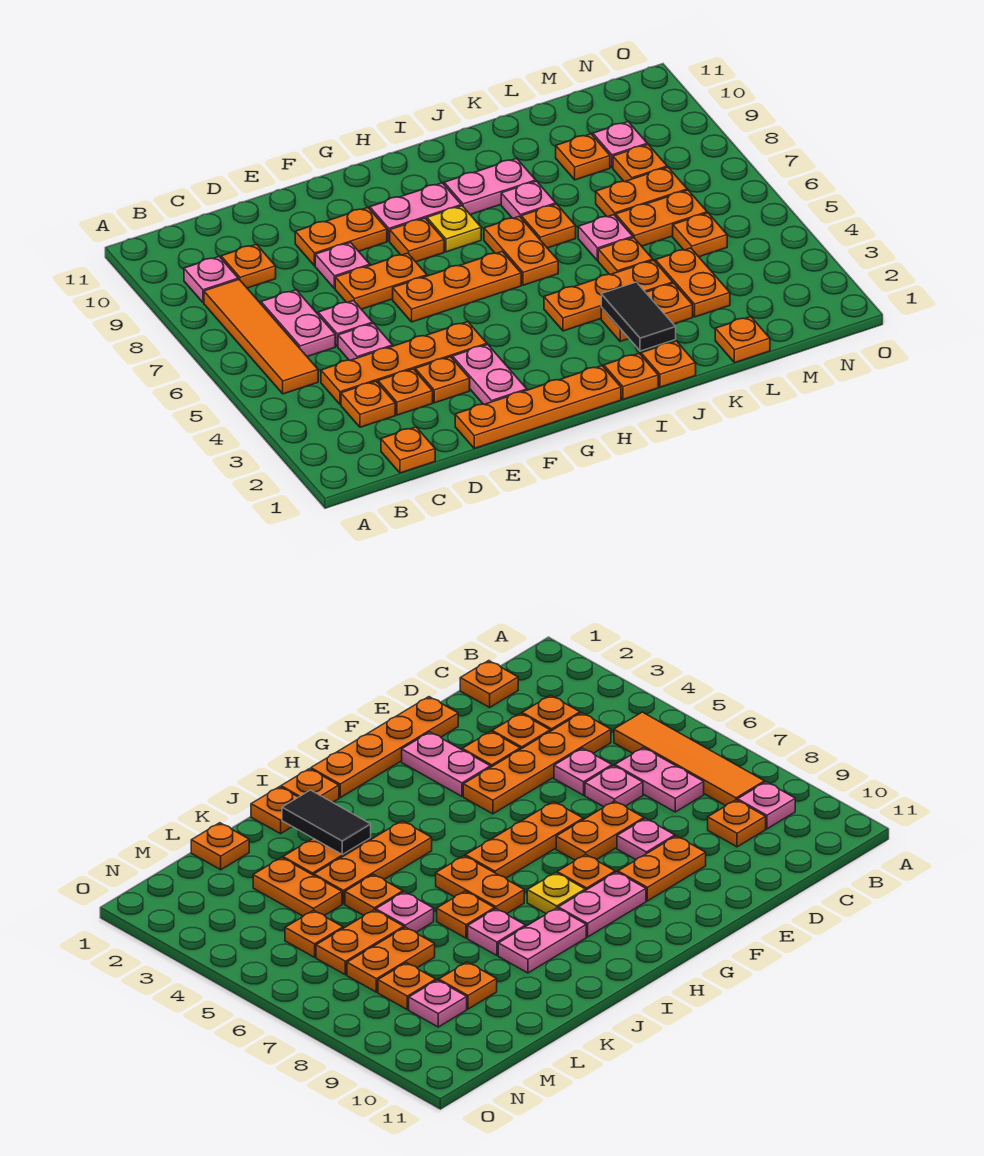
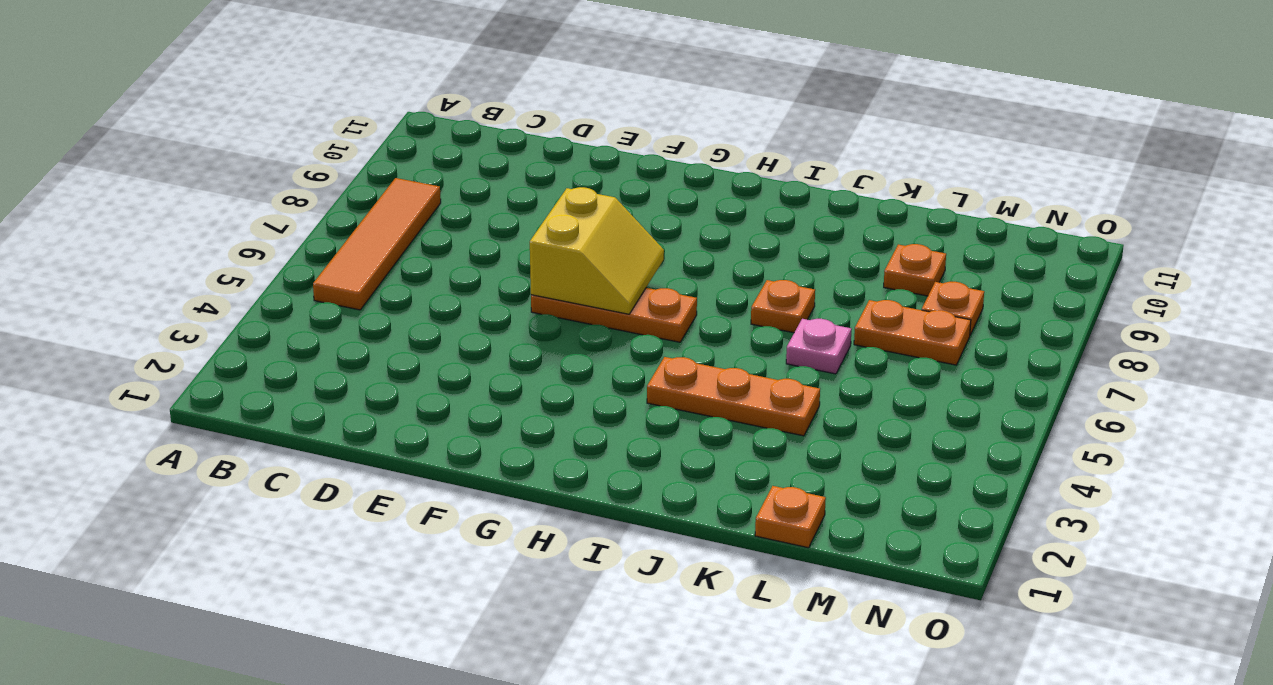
yellow slope F6:G7 level 2 top F -> none
none -> pink plate B9 level 1
none -> orange plate C1 level 1
none -> orange plate C3 level 1
none -> orange plate C4:F4 level 1

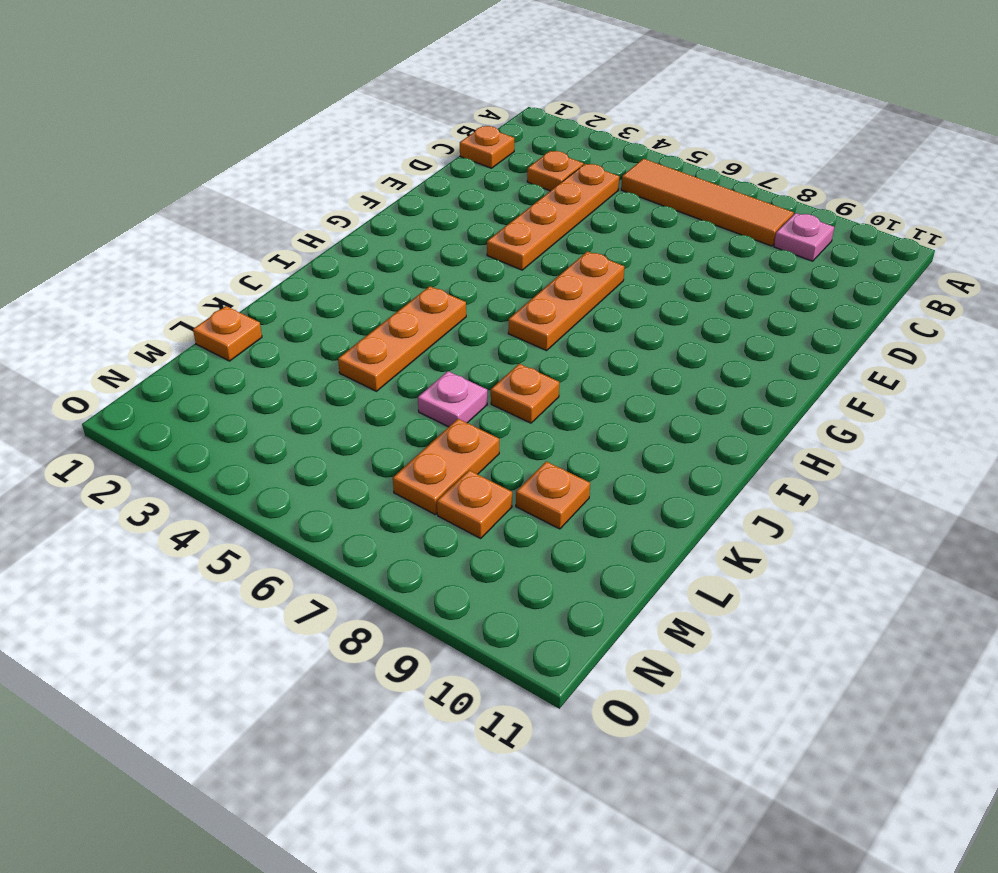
none -> pink plate C6:C7 level 1
none -> orange plate C9 level 1
none -> orange plate D3 level 1
none -> pink plate D5 level 1

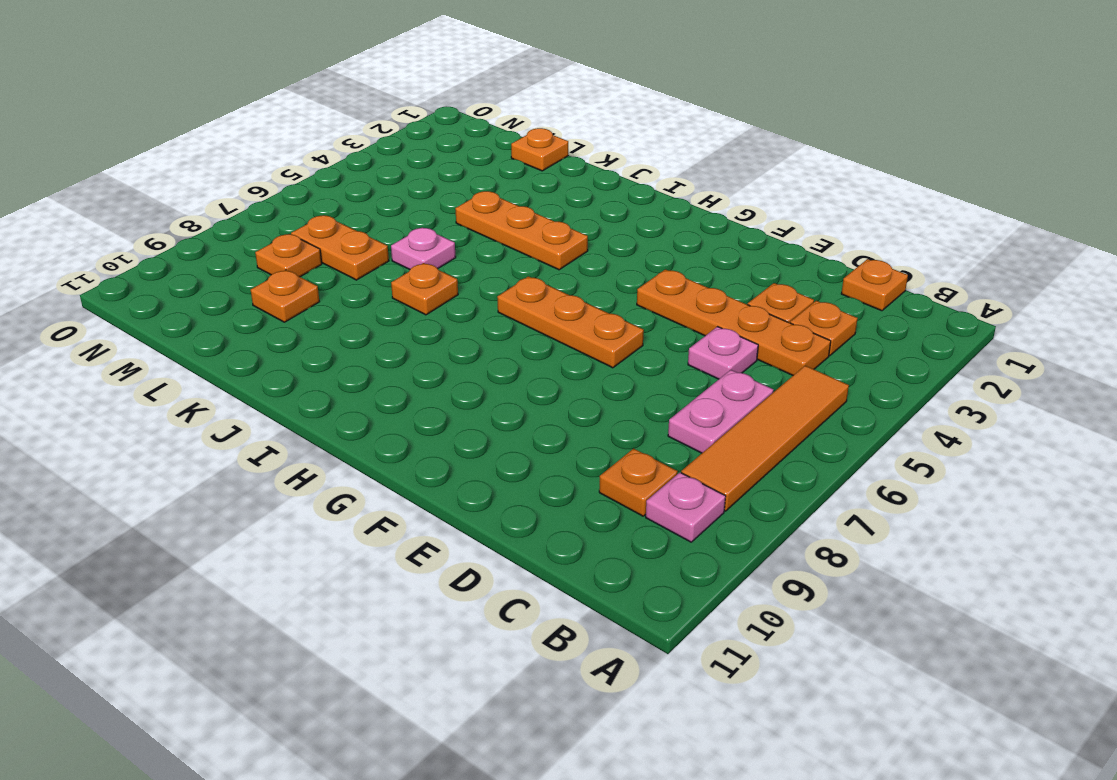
none -> pink plate D6 level 1
none -> orange plate E1:H1 level 1
none -> orange plate E3 level 1
none -> orange plate E7:F7 level 1

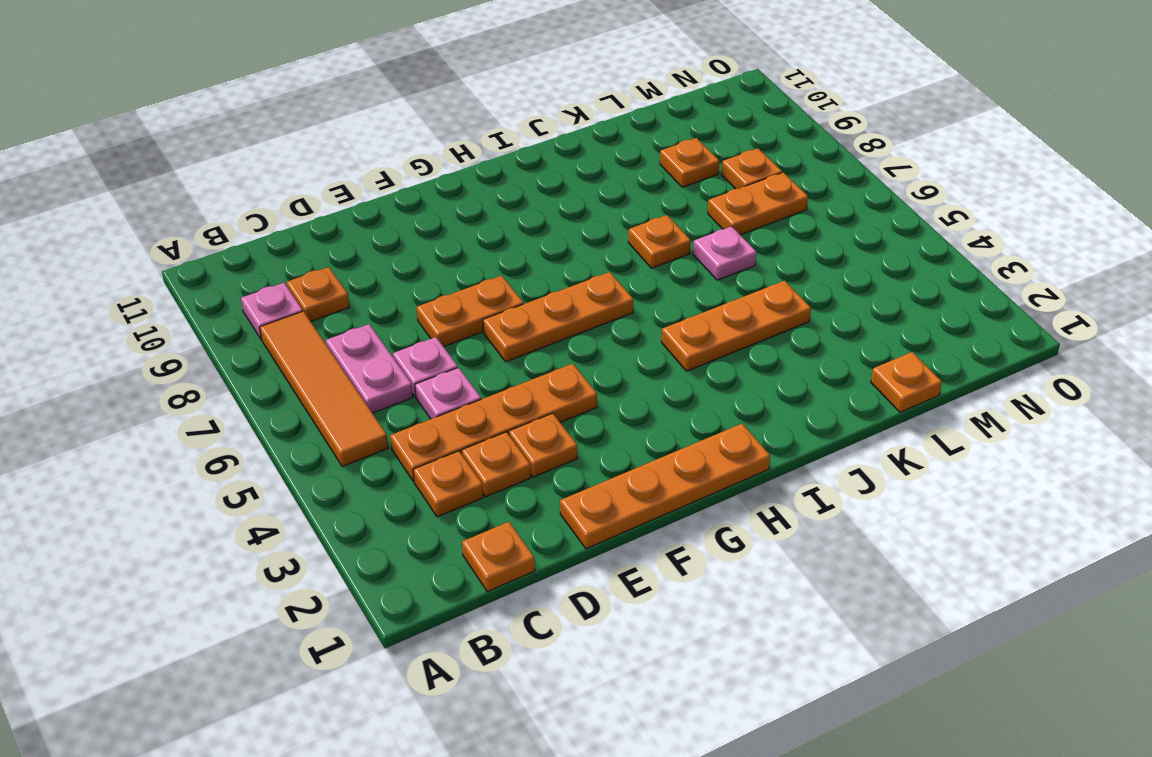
none -> pink plate E8 level 1
none -> orange plate E9:F9 level 1
none -> pink plate F2:F3 level 1
none -> orange plate G8 level 1

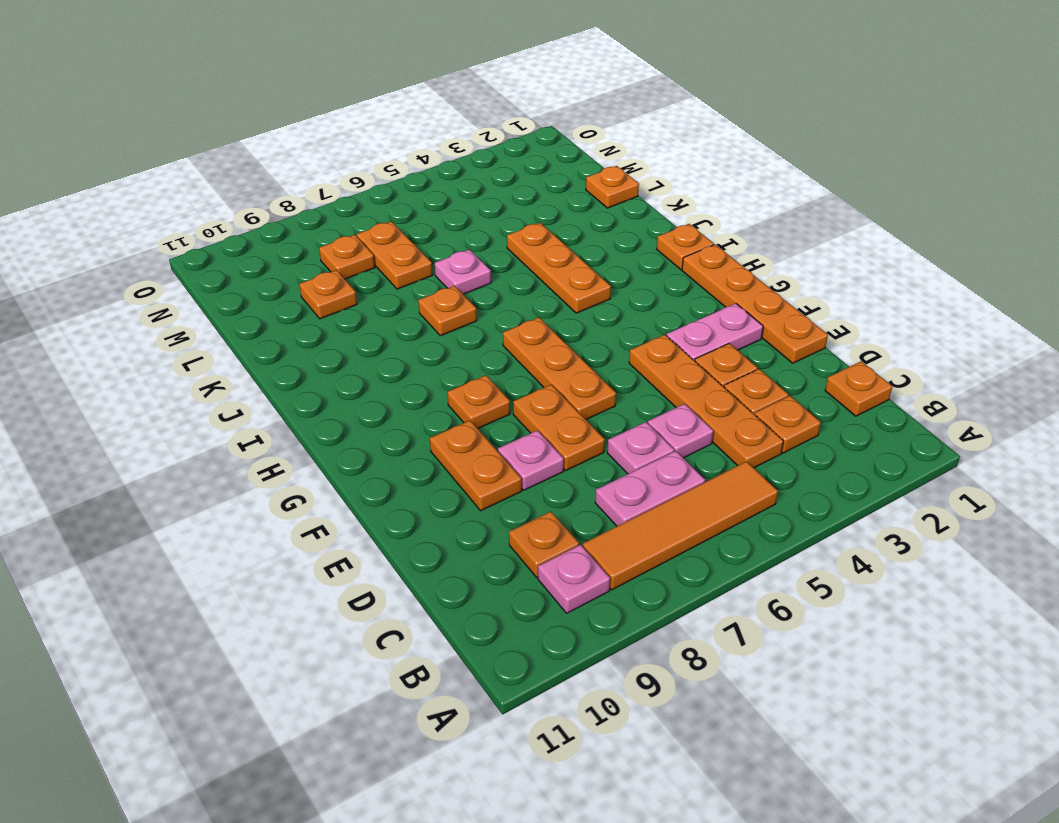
none -> pink plate G9:H9 level 1
none -> yellow plate H8 level 1
none -> orange plate I6:I7 level 1
none -> pink plate I9:J9 level 1

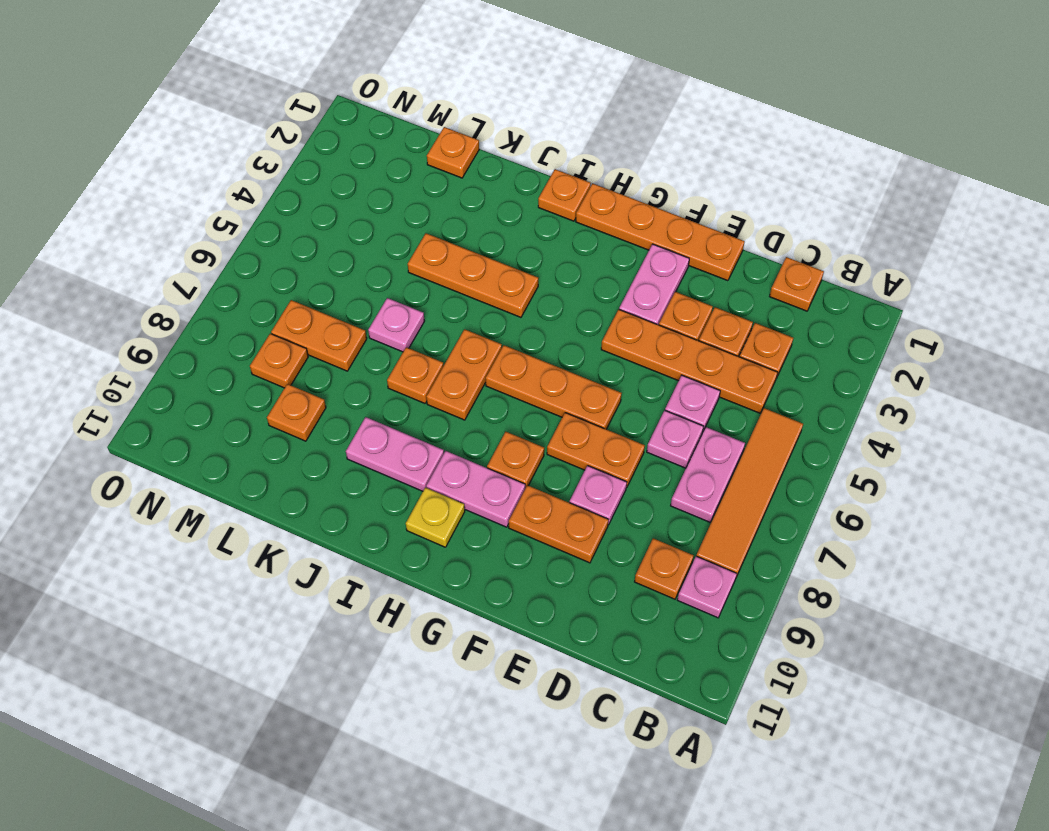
yellow plate H10 level 1 -> yellow plate H8 level 1
none -> orange plate J1 level 1
none -> orange plate J3:K3 level 1
none -> pink plate J8 level 1
none -> orange plate K5 level 1

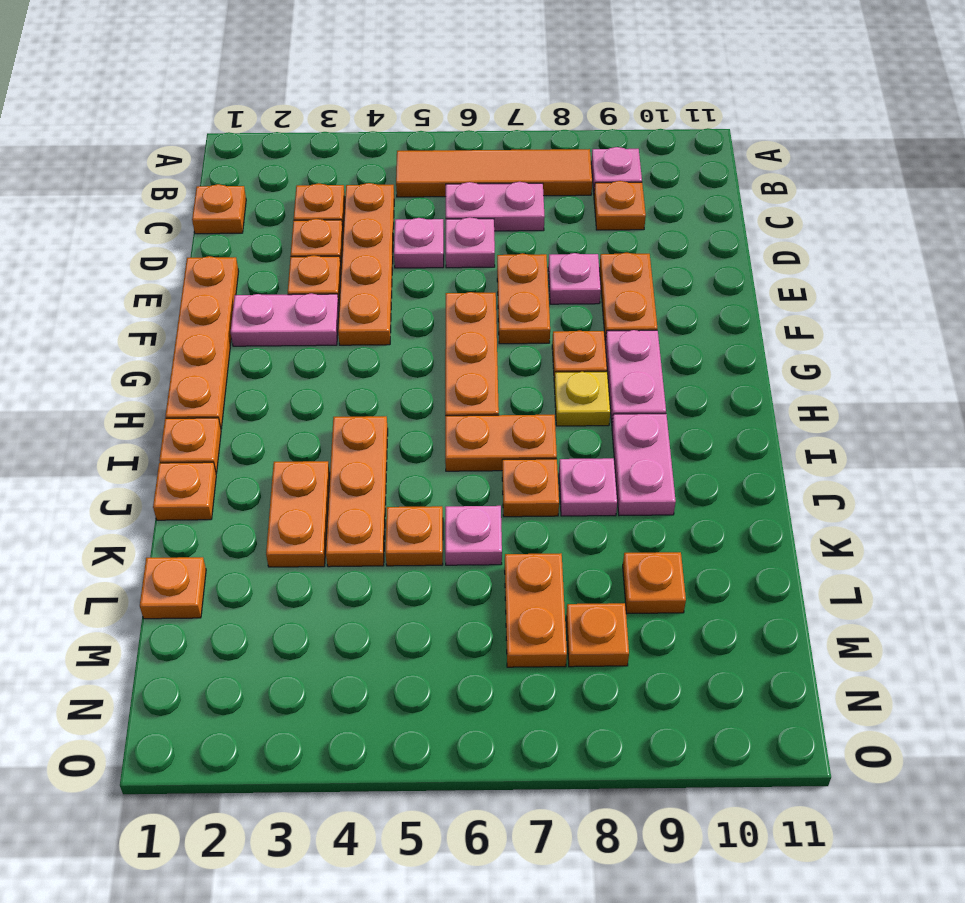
none -> orange plate L3:L4 level 1
none -> orange plate L6:M6 level 1
none -> orange plate M5 level 1
none -> pink plate M9 level 1

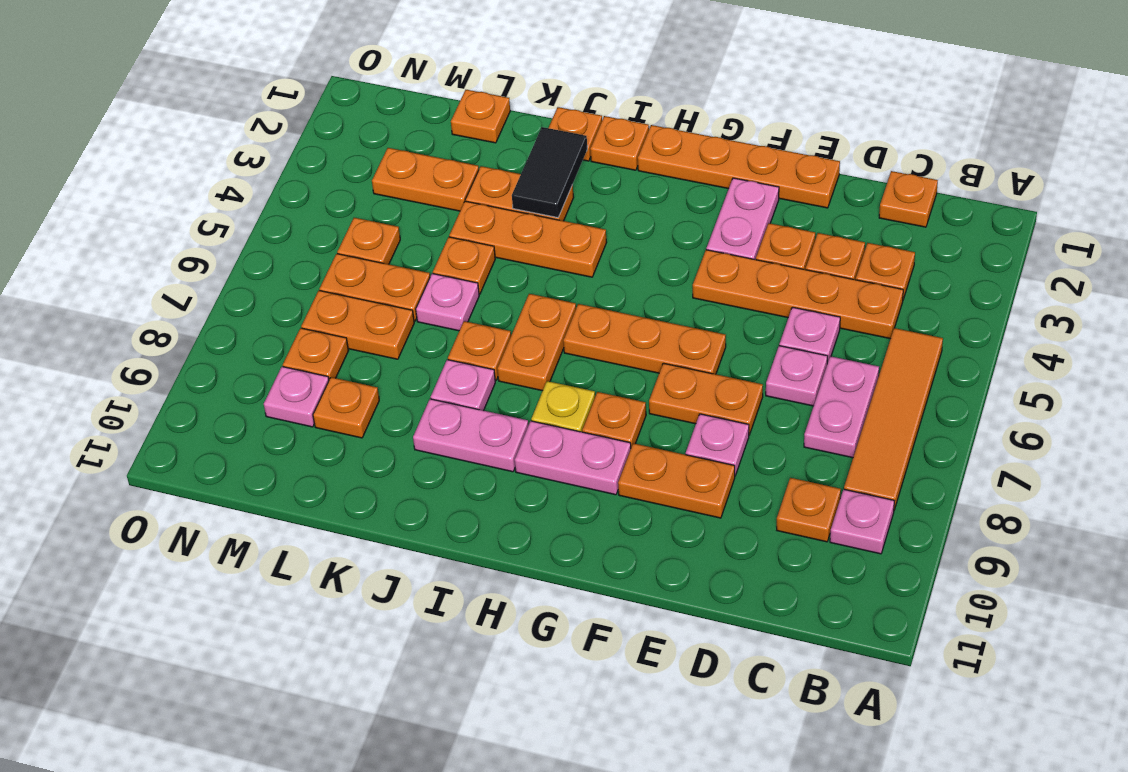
orange plate L3:M3 level 1 -> orange plate L3:L4 level 1

